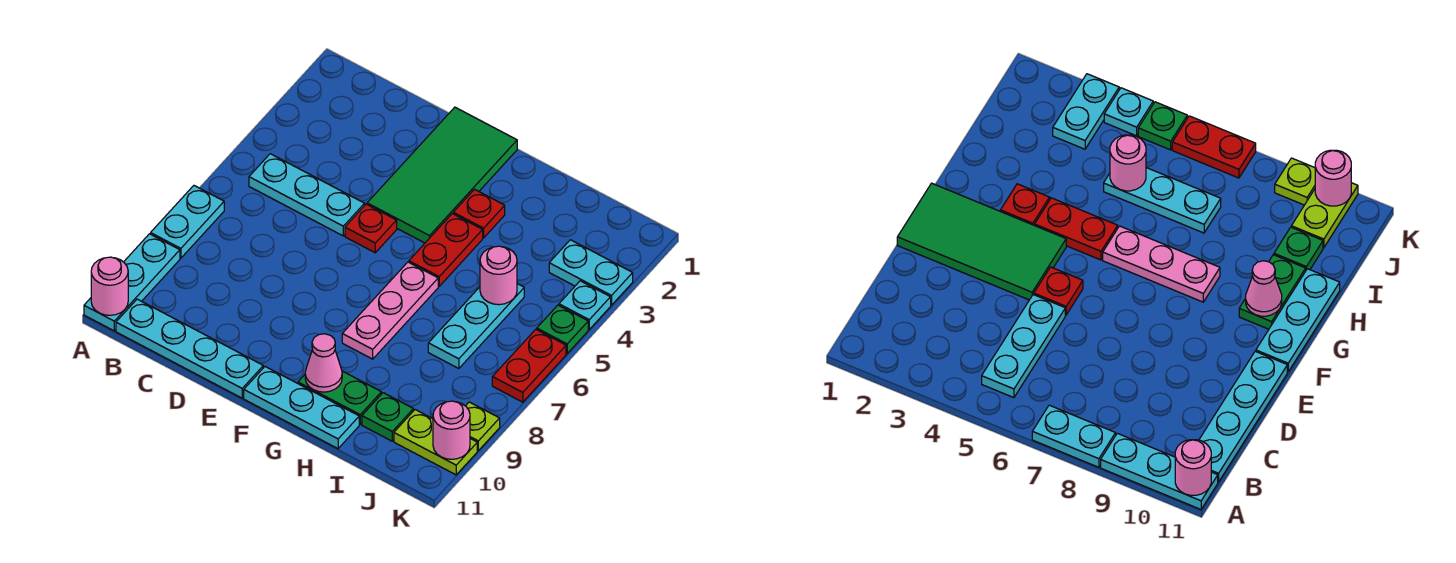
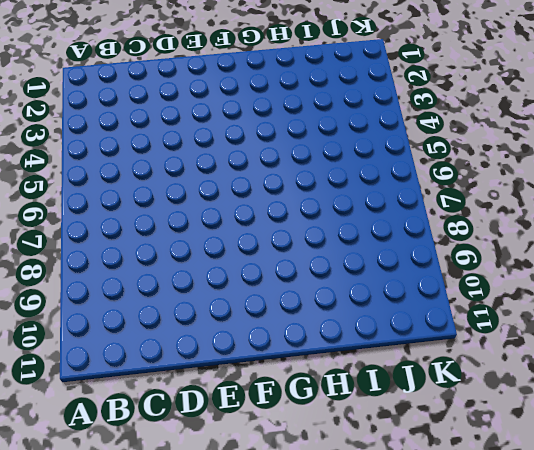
none -> cyan plate A7:A8 level 1
none -> cyan plate A9:A11 level 1
none -> cyan plate B5:D5 level 1

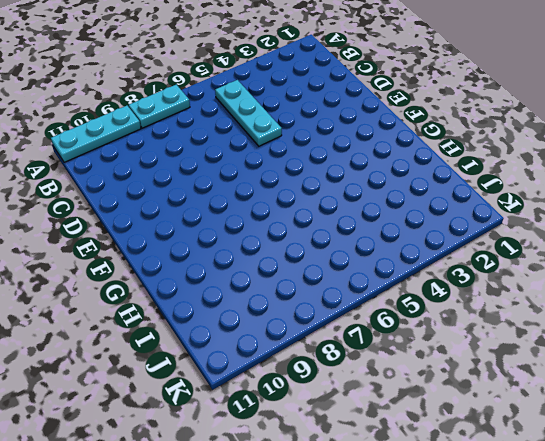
none -> cyan plate B11:E11 level 1
none -> green tile E1:F4 level 1
none -> red plate E5 level 1

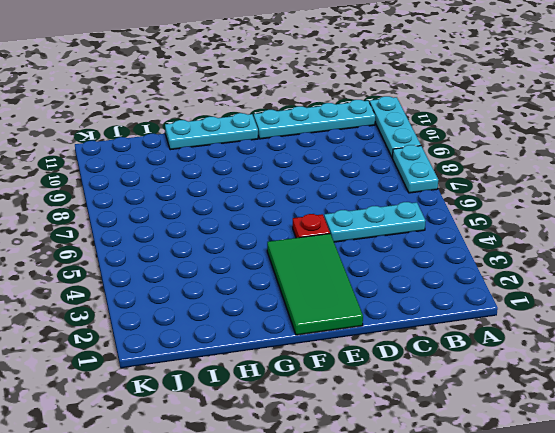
none -> red plate G3 level 1
none -> red plate G4:G5 level 1
none -> pink plate G6:G8 level 1

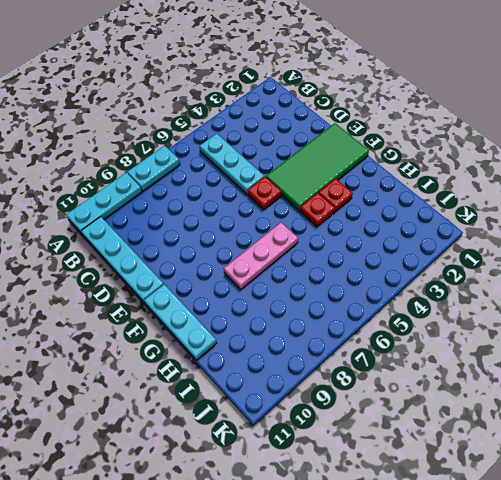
red plate G4 level 1 -> red plate G4:G5 level 1
none -> green plate G10:H10 level 1
none -> cyan plate I5:I7 level 1
none -> green plate I10 level 1

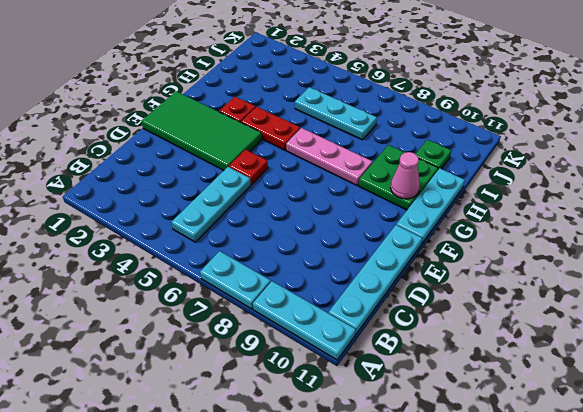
green plate G9:H10 level 1 -> green plate G10:H10 level 1
none -> cyan plate J3:K3 level 1
none -> lime plate J10:K10 level 1
none -> cyan plate K4 level 1

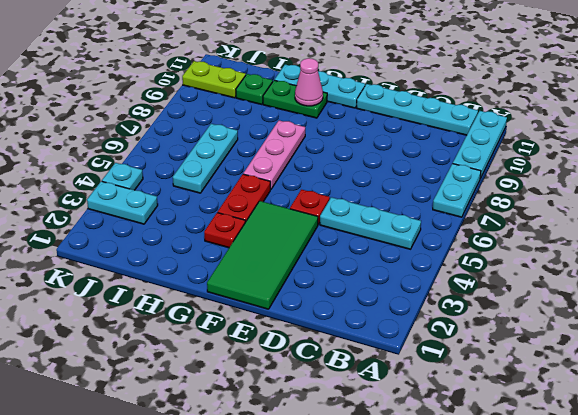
none -> green plate K5 level 1
none -> red plate K6:K7 level 1
none -> lime plate K9 level 1

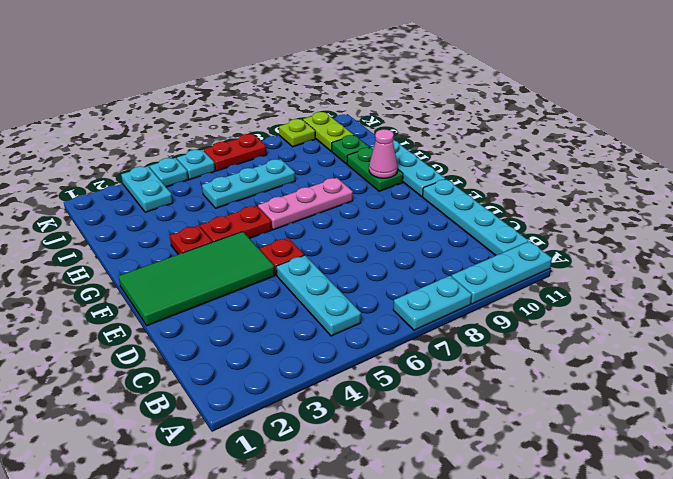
cyan plate K5 level 1 -> green plate K5 level 1
none -> pink round brick A11 level 2
none -> pink round brick I5 level 2
none -> pink round brick K10 level 2

